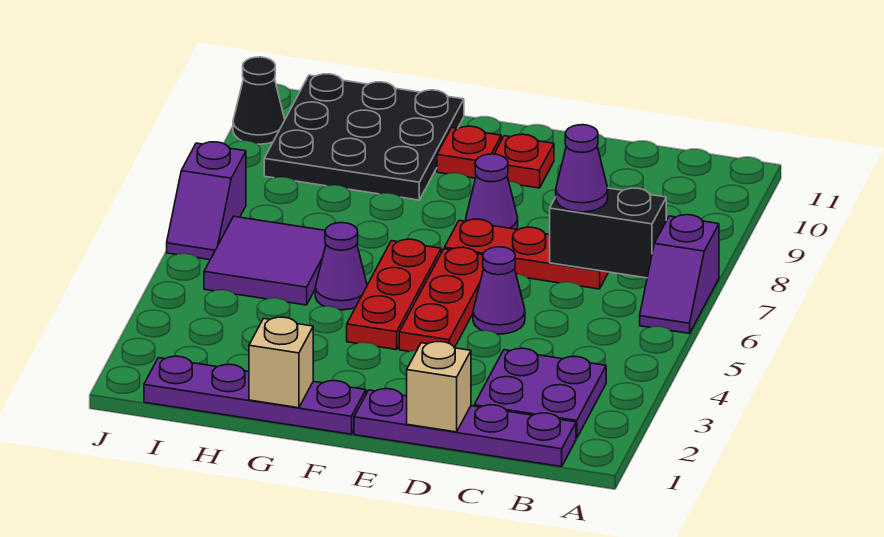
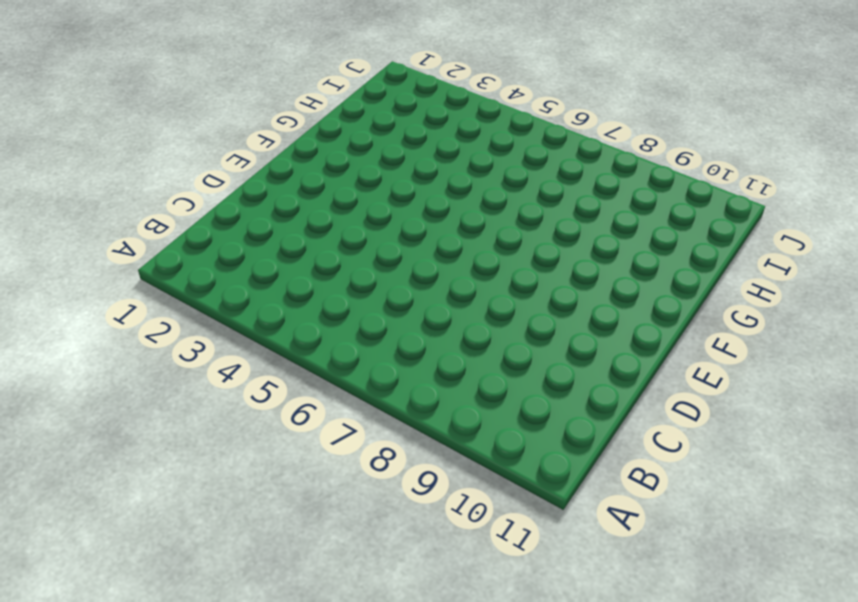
none -> purple slope A6:A7 level 1 top 7
none -> purple plate B1:E1 level 1
none -> purple plate B2:C3 level 1

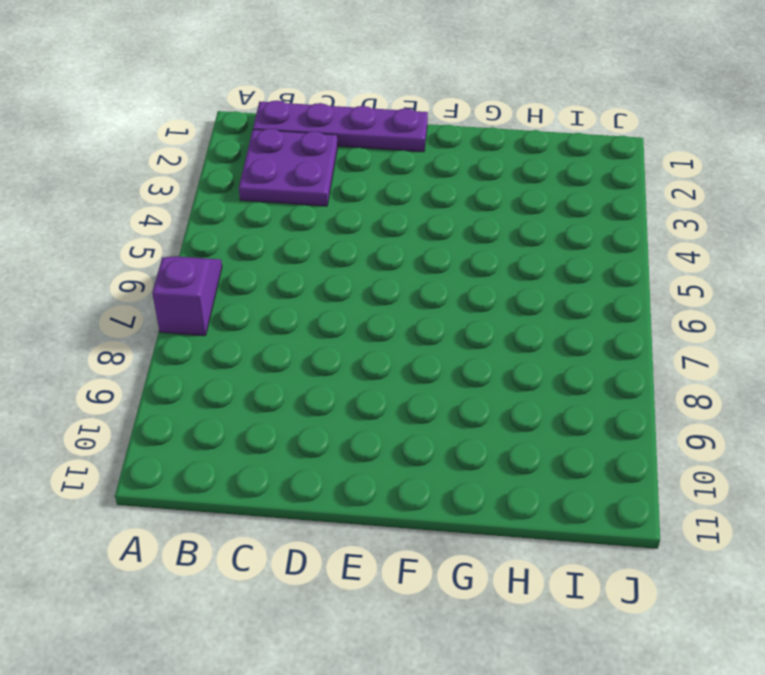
none -> red plate C7:E7 level 1
none -> purple cone D5 level 1
none -> red plate E4:E6 level 1

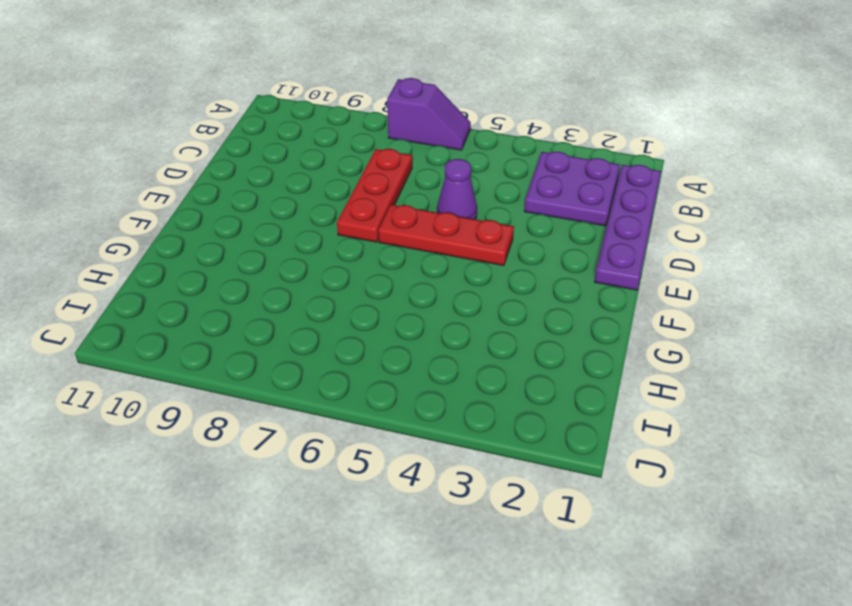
none -> purple cone E8 level 1
none -> red plate E10 level 1
none -> purple plate F1:I1 level 1

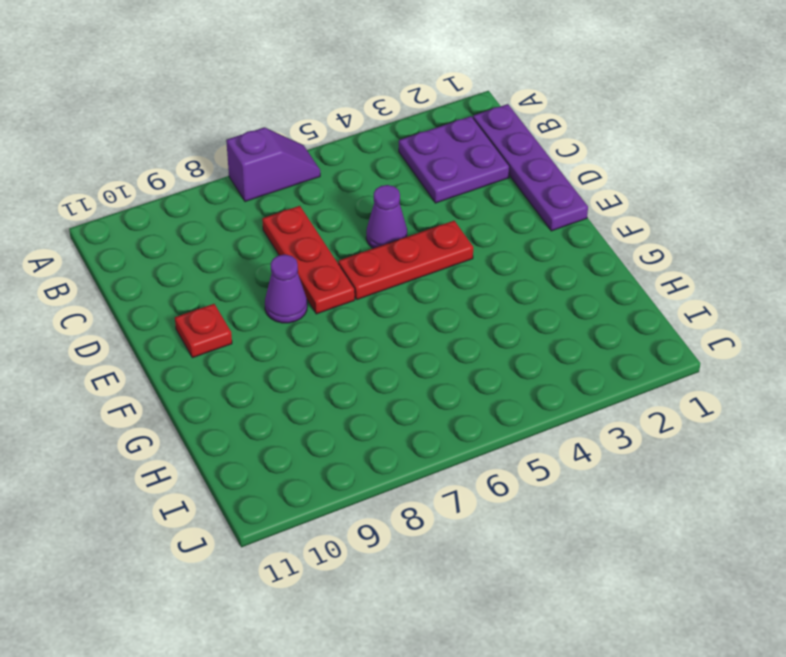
none -> purple plate F1:I1 level 1
none -> red plate F4:F6 level 1
none -> red plate F10 level 1

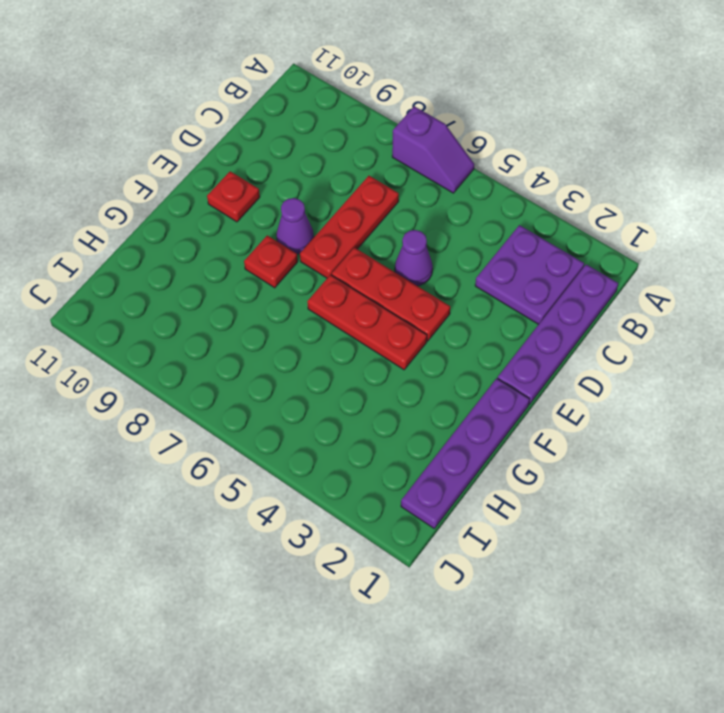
red plate F8 level 1 -> red plate F10 level 1
none -> purple cone G5 level 1
none -> black plate G9:I11 level 1
none -> purple tile H5:I6 level 1

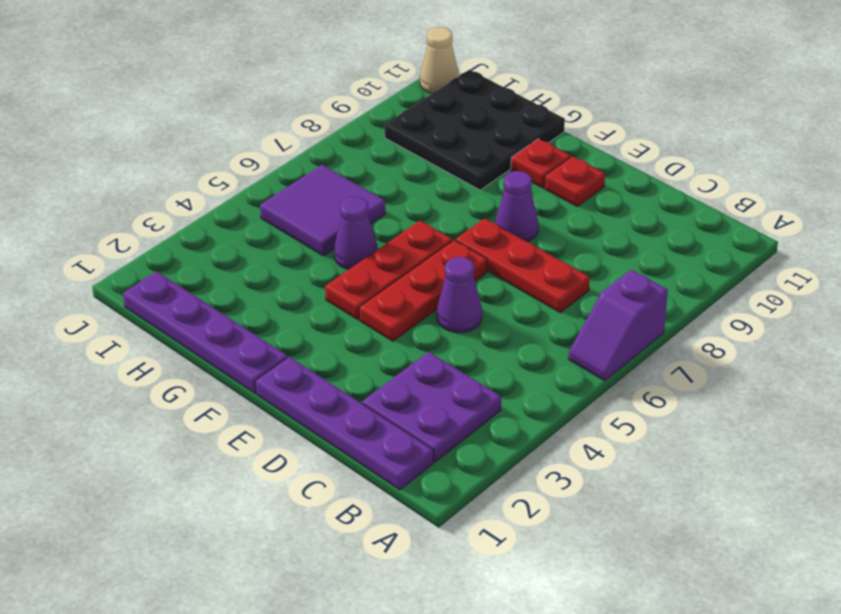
tan cone J11 level 1 -> none
none -> purple slope J6:J7 level 1 top 7
none -> black cone J10 level 1
none -> black brick B7:C7 level 2

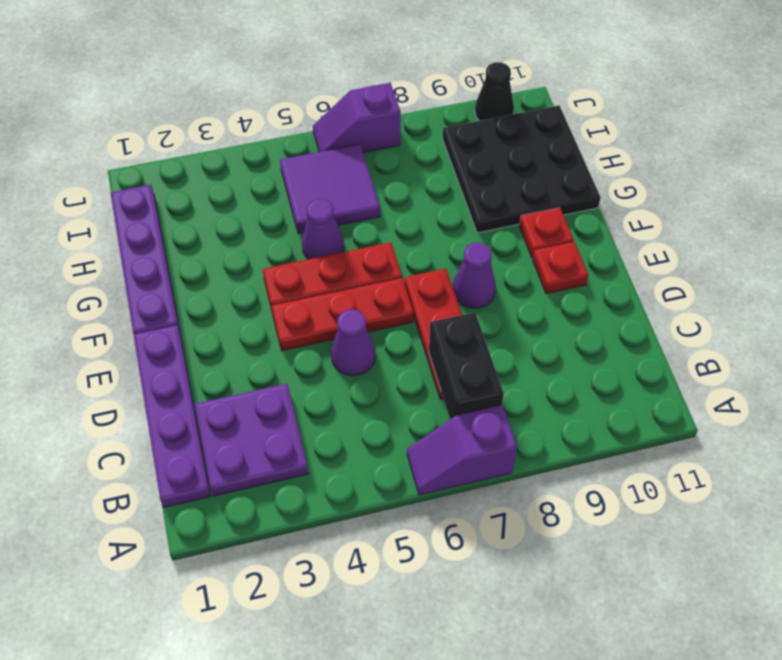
none -> tan brick D1 level 2
none -> tan brick G1 level 2
none -> purple cone C7 level 3

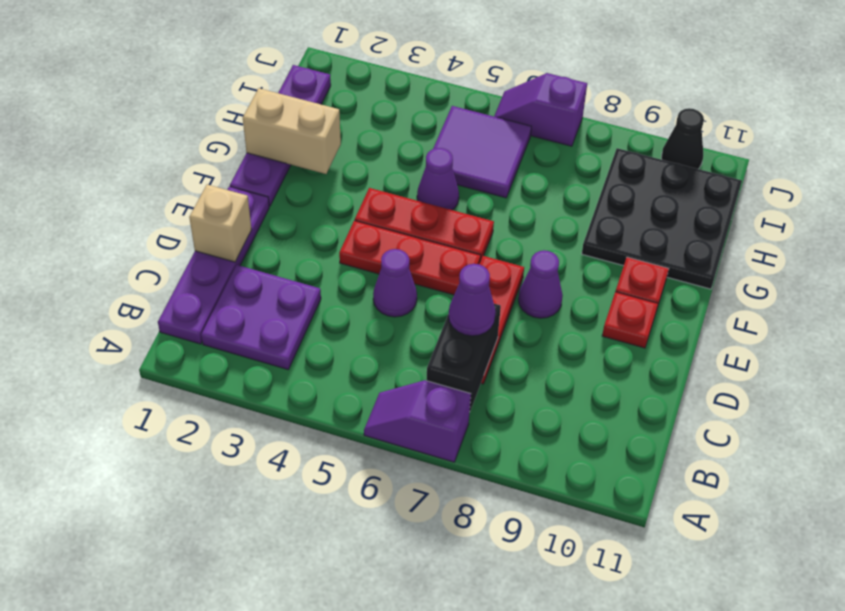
tan brick G1:G2 level 2 -> tan brick G1 level 2

